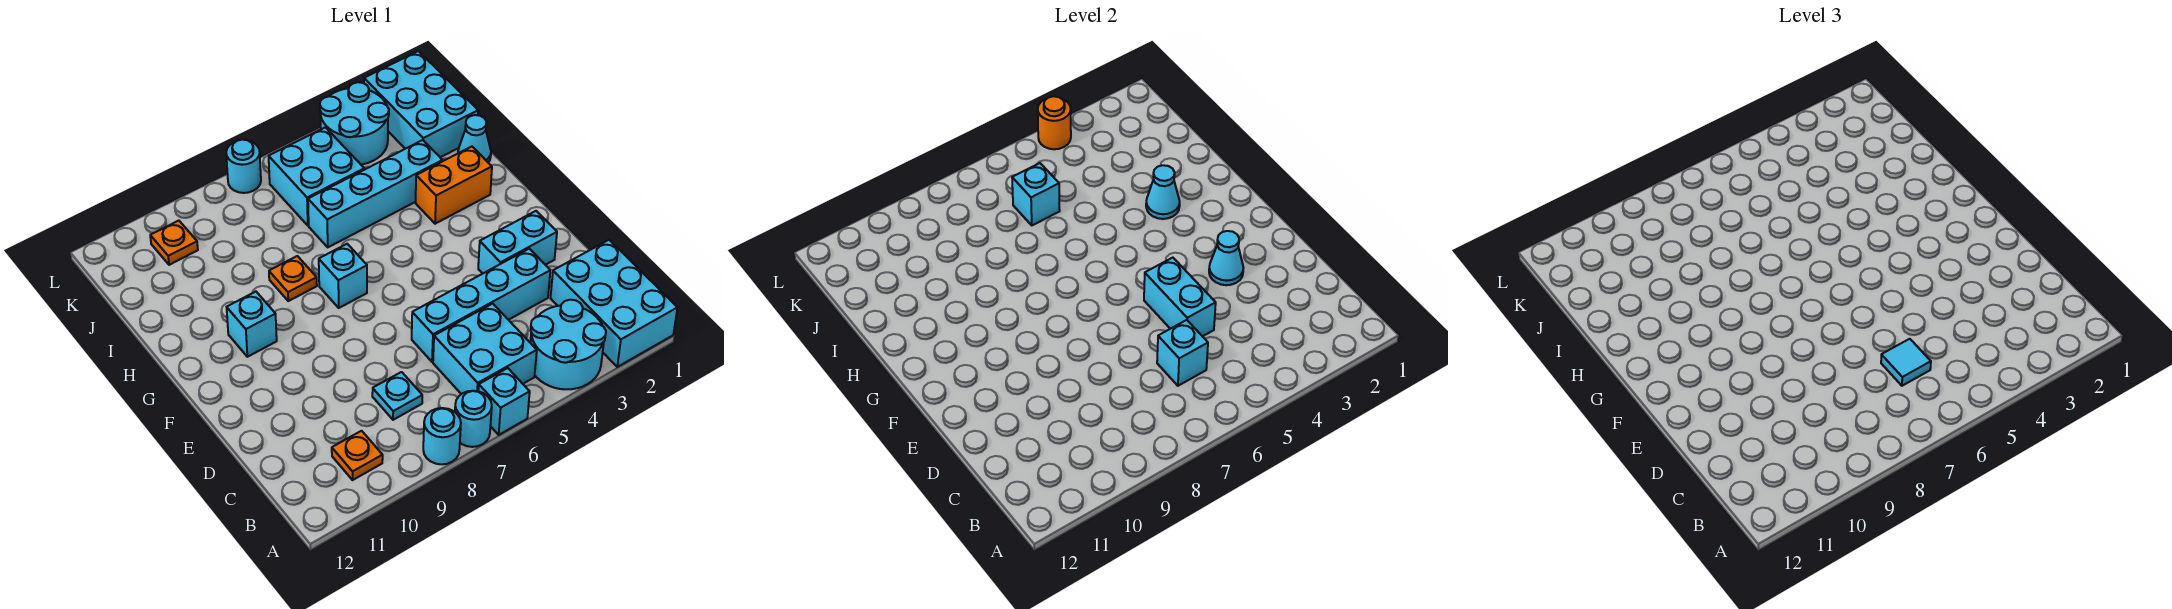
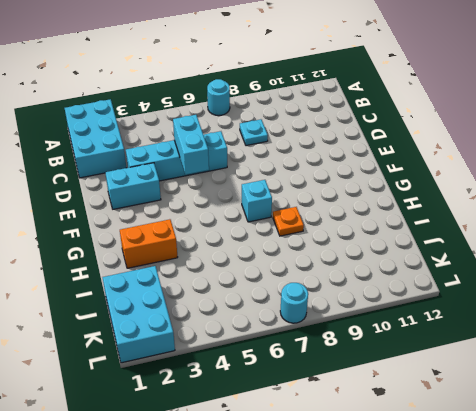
none -> cyan round brick A3:B4 level 1
none -> cyan brick A6 level 1
none -> cyan round brick A8 level 1

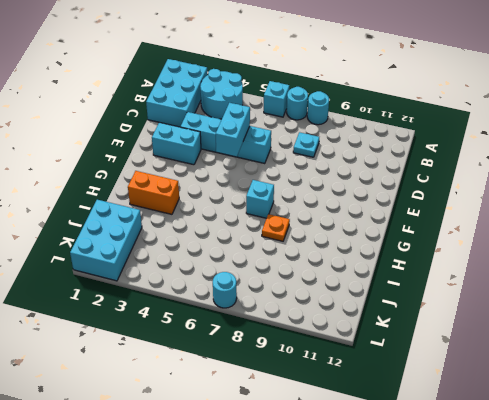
none -> cyan brick B5:C6 level 1
none -> orange plate B10 level 1
none -> cyan brick G10 level 1

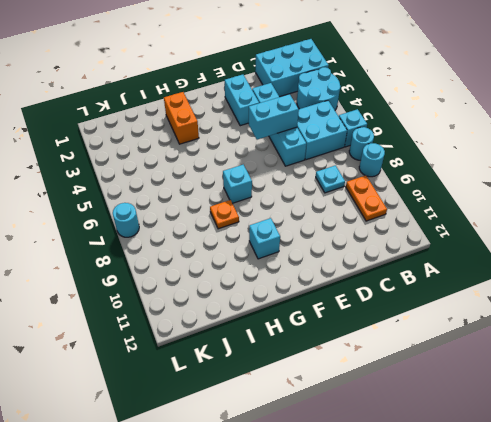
orange plate B9:B10 level 1 -> orange plate B10 level 1
none -> cyan cone I1 level 1
none -> cyan brick I3:I6 level 1
none -> cyan brick J1:L2 level 1

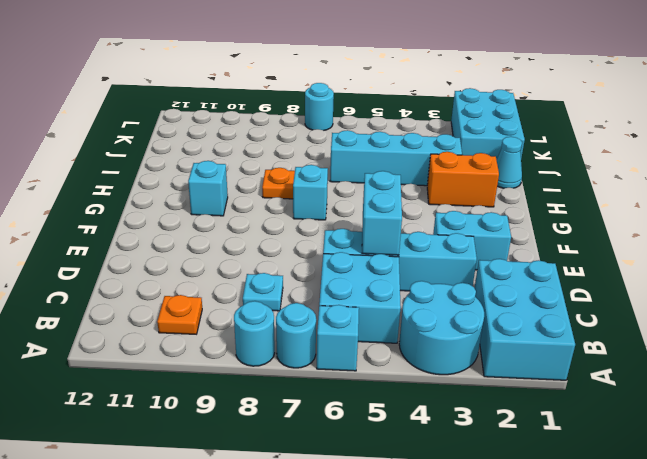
none -> cyan brick J5:K6 level 1
none -> cyan round brick K3:L4 level 1
none -> orange plate K10 level 1

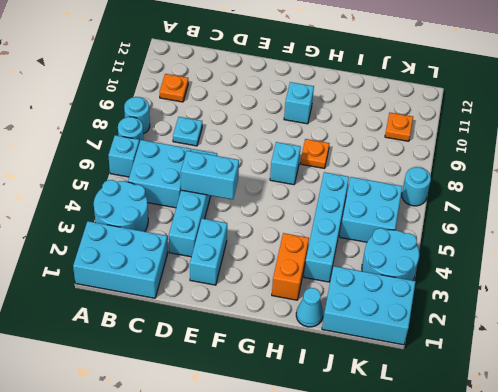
none -> cyan brick C6 level 2
none -> cyan cone E3 level 2
none -> cyan cone H3 level 2

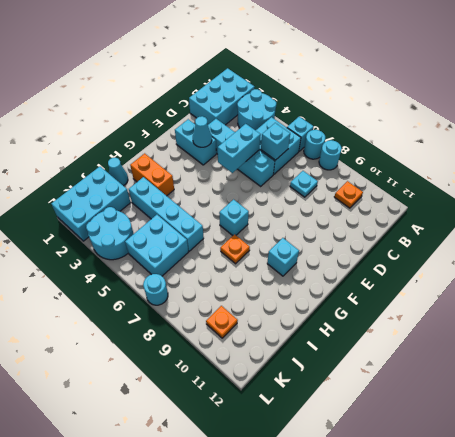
none -> cyan cone H3 level 2
none -> cyan brick J6 level 2
none -> orange round brick L4 level 2

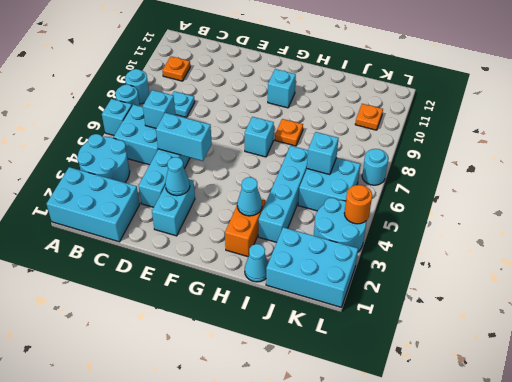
none -> cyan tile C6 level 3

